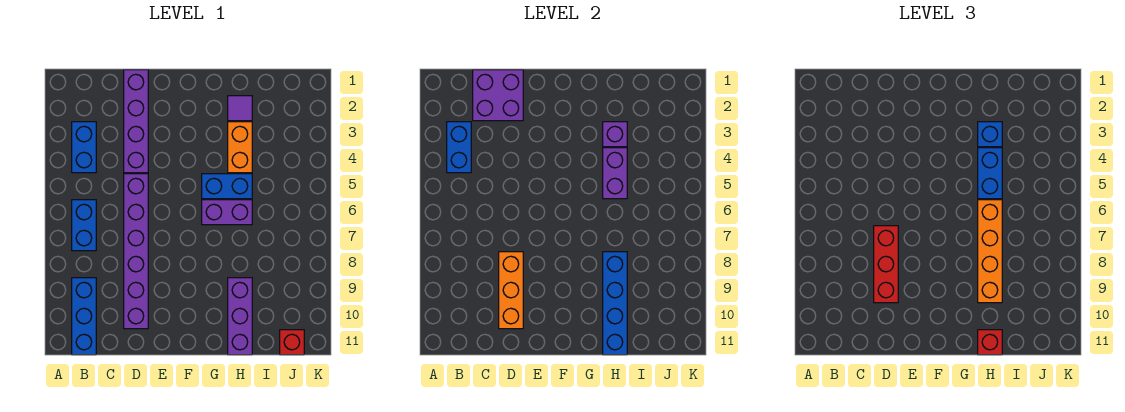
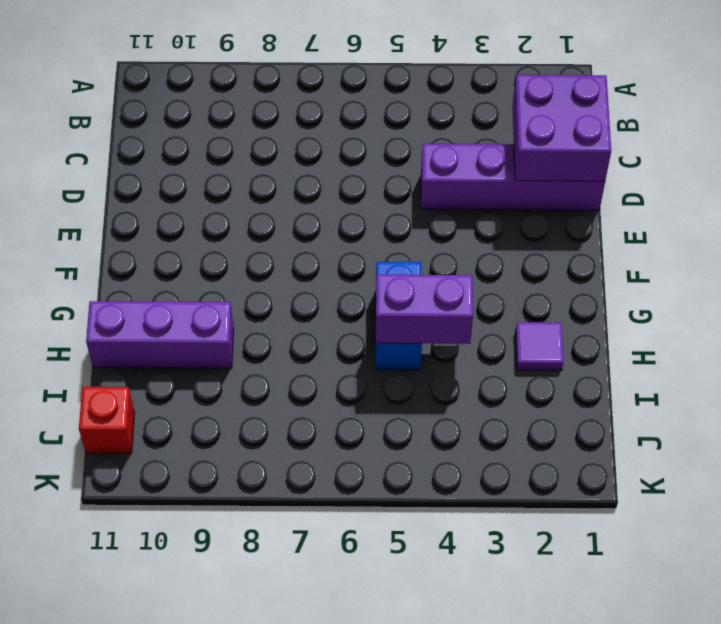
none -> blue brick B3:B4 level 1
none -> blue brick B6:B7 level 1
none -> blue brick B9:B11 level 1

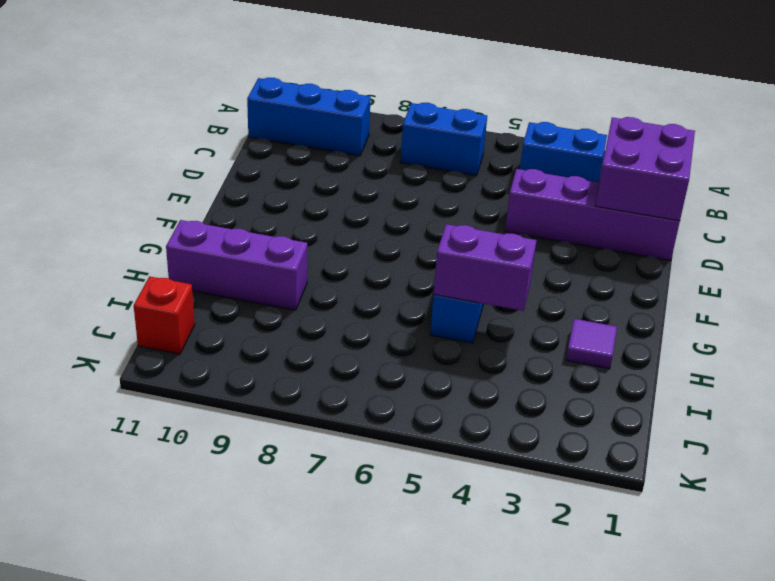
none -> purple brick D5:D10 level 1
none -> purple brick G6:H6 level 1
none -> orange brick H3:H4 level 1

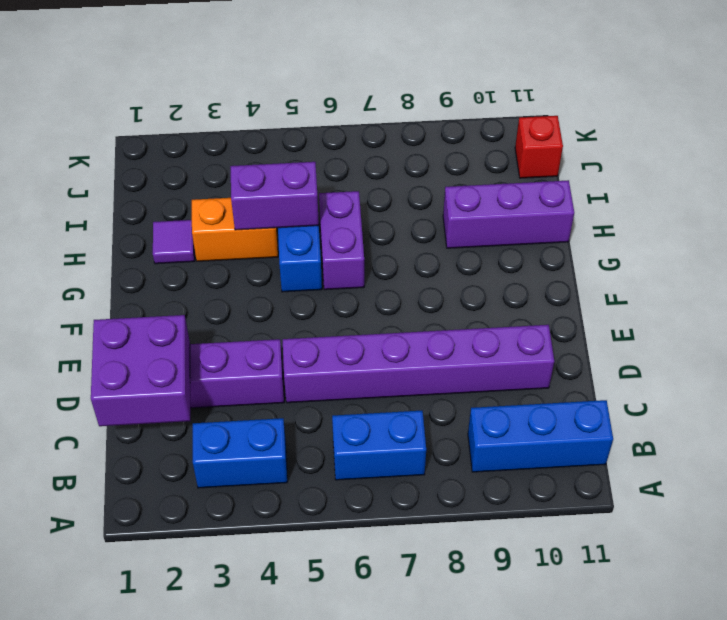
none -> blue brick B3:B4 level 2
none -> orange brick D8:D10 level 2
none -> purple brick H3 level 2

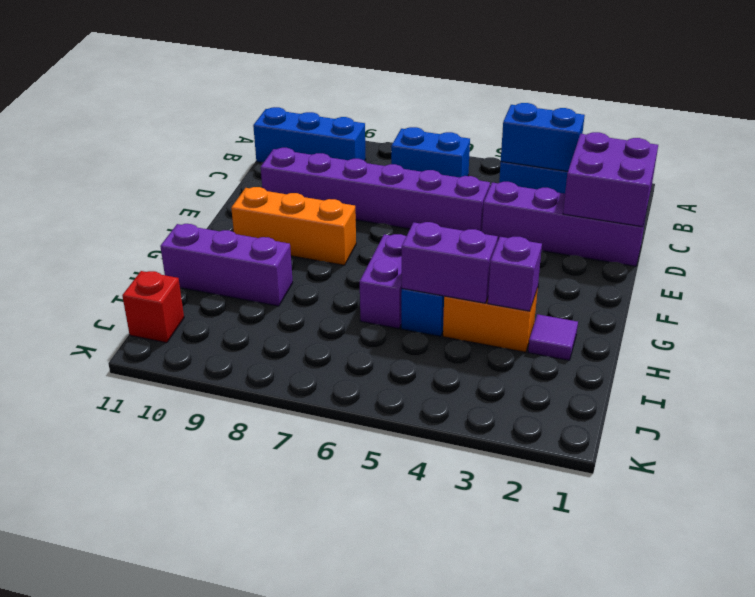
orange brick F8:F10 level 1 -> orange brick D8:D10 level 2
none -> blue brick H8:H11 level 2
none -> red brick D7:D9 level 3
none -> blue brick H3 level 3

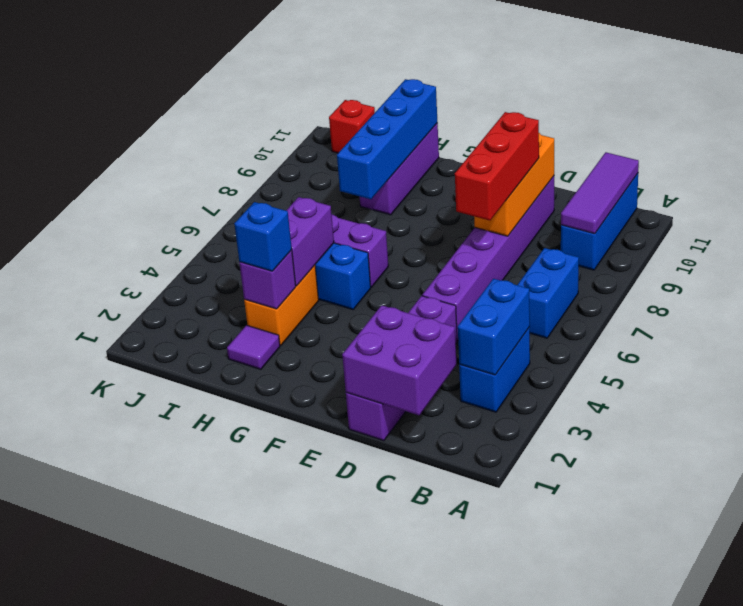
purple tile B9:B11 level 2 -> none
none -> blue brick H4:H5 level 3
none -> orange brick H6:H9 level 3
none -> red brick H11 level 3

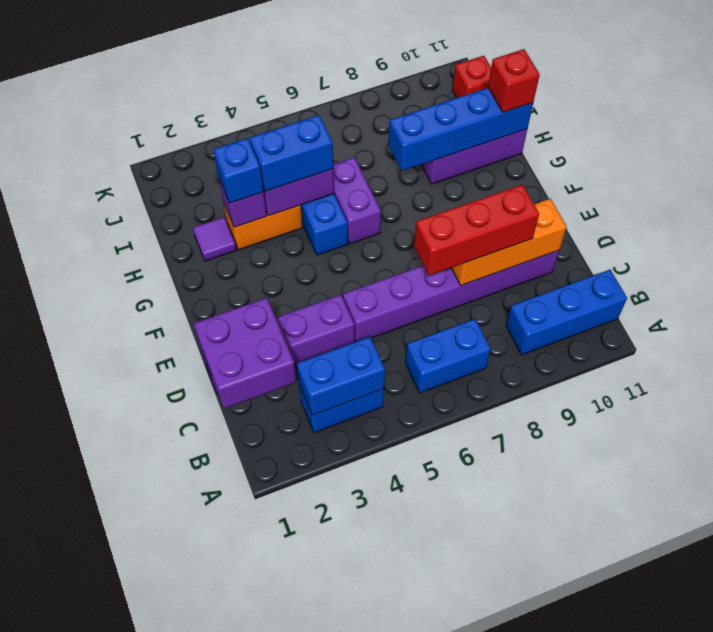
none -> orange brick H6:H9 level 3

